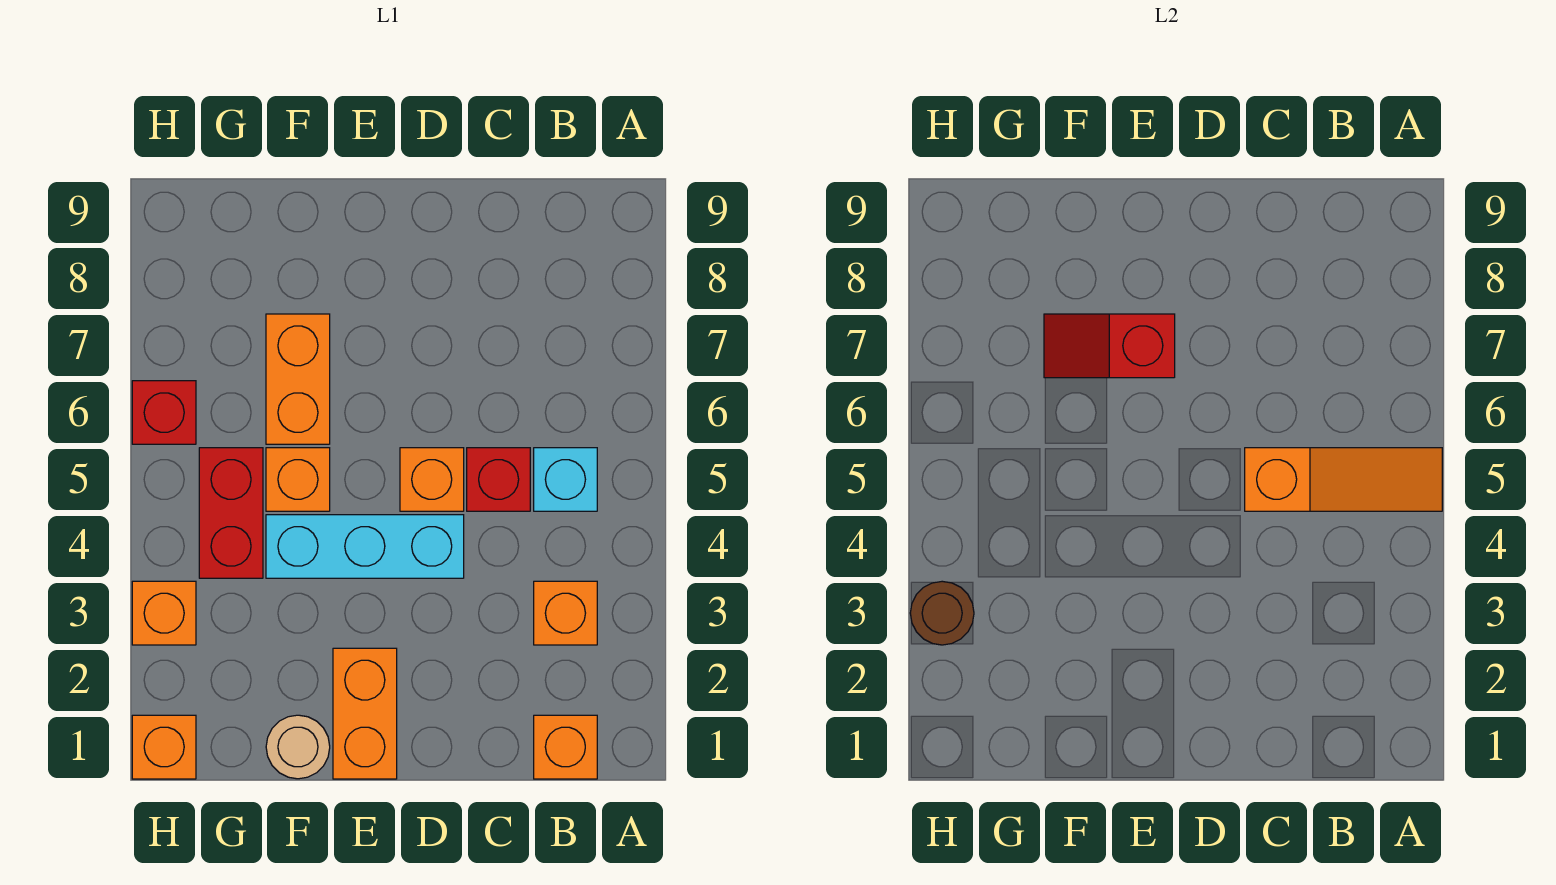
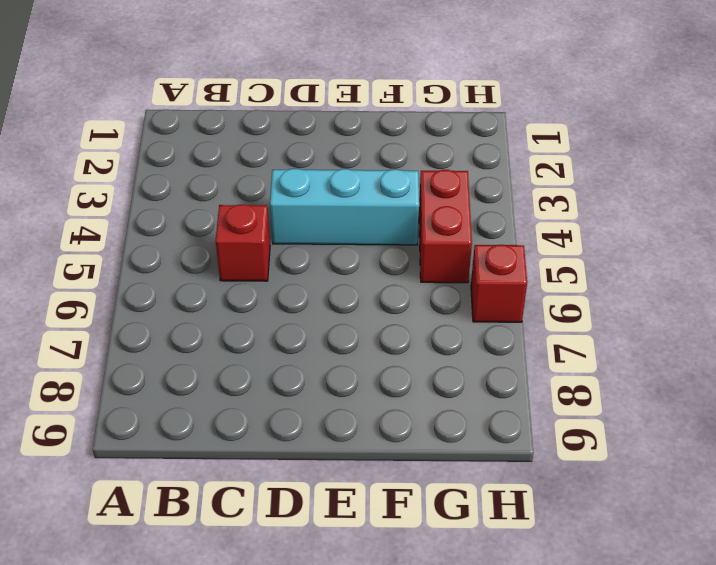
none -> orange brick B1 level 1
none -> orange brick B3 level 1
none -> cyan brick B5 level 1

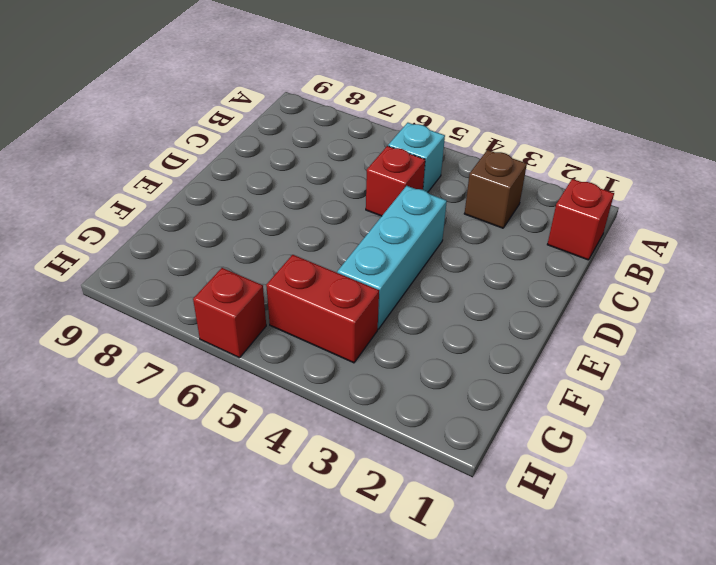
red brick B1 level 1 -> orange brick B1 level 1
brown brick B3 level 1 -> orange brick B3 level 1
none -> orange brick D5 level 1
none -> orange brick E1:E2 level 1
none -> tan round brick F1 level 1

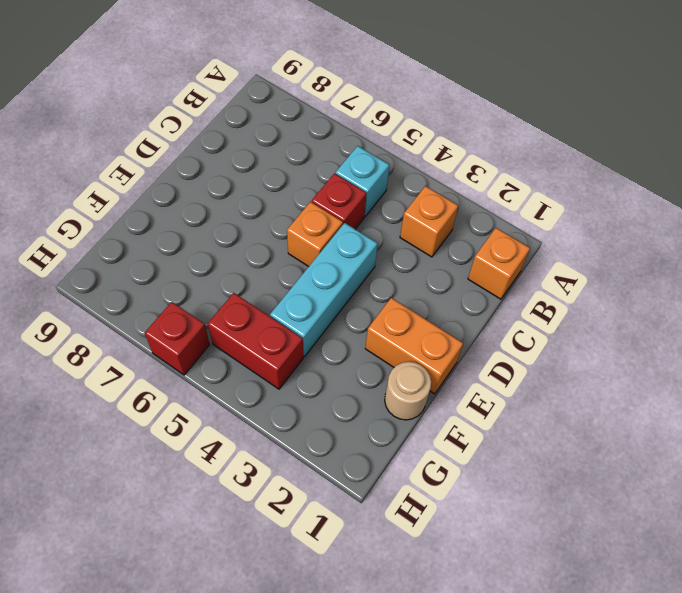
none -> orange brick F5 level 1
none -> orange brick F6:F7 level 1
none -> orange brick H1 level 1

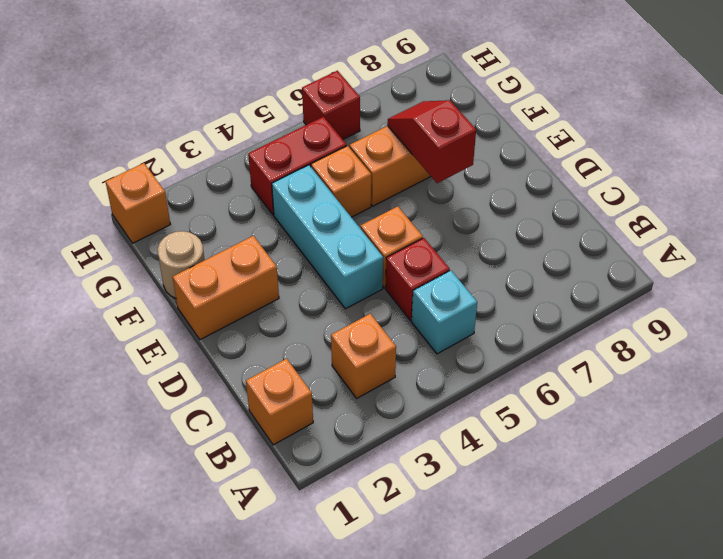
none -> orange brick H3 level 1
none -> orange slope A5:C5 level 2 top C
none -> brown round brick H3 level 2

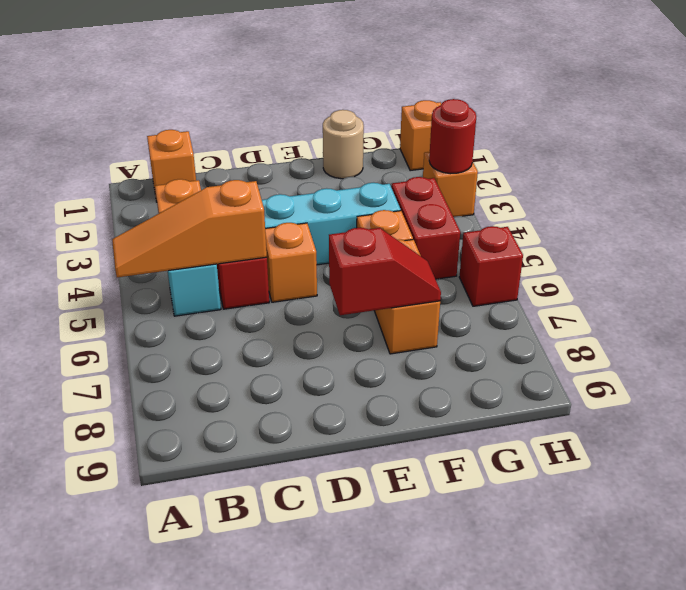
red round brick H3 level 2 -> brown round brick H3 level 2
none -> orange brick E1:E2 level 1

